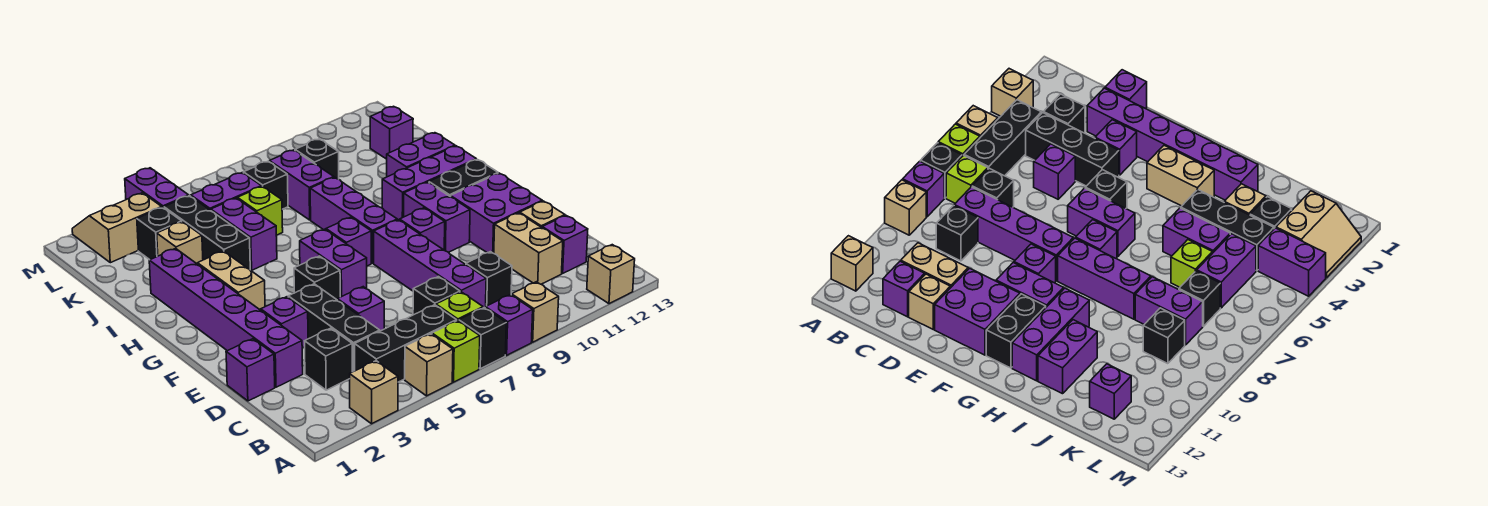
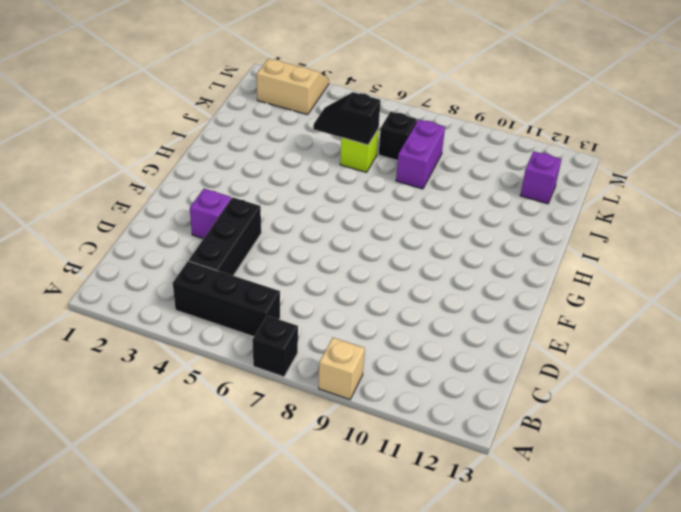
black slope J5:J6 level 2 top 6 -> none
none -> tan brick A3 level 1
none -> tan brick A5 level 1
none -> lime brick A6 level 1
none -> purple brick A8 level 1

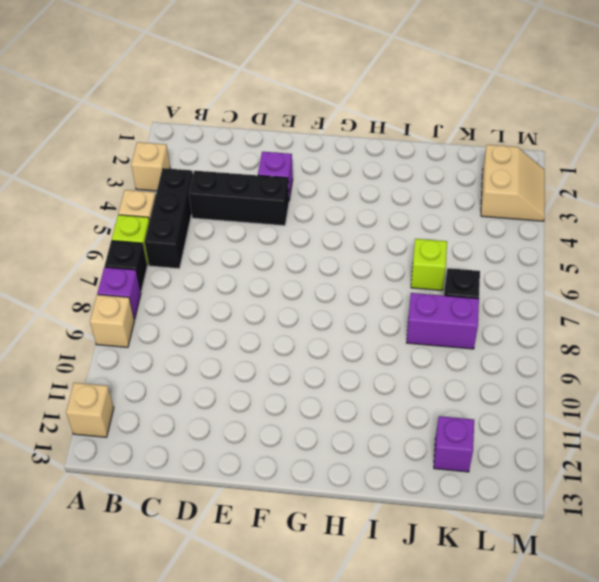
none -> lime brick B7 level 1
none -> black brick C3 level 1
none -> black brick C7 level 1
none -> purple brick C8:F8 level 1

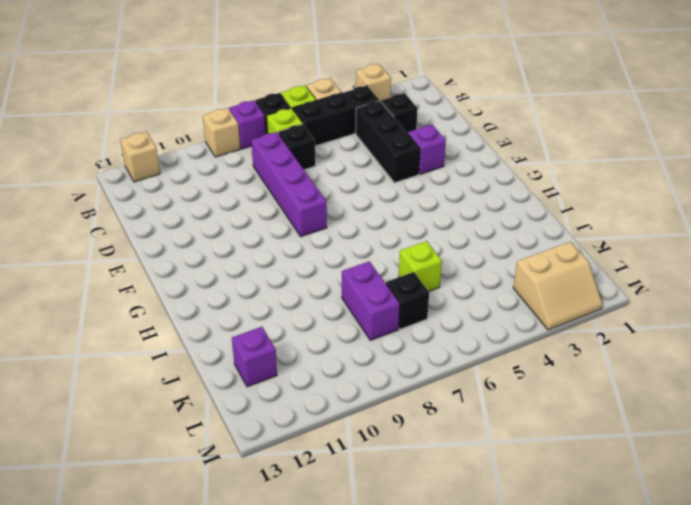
none -> black brick C9 level 1
none -> tan brick C11:D11 level 1
none -> purple brick C12 level 1
none -> purple brick D1 level 1

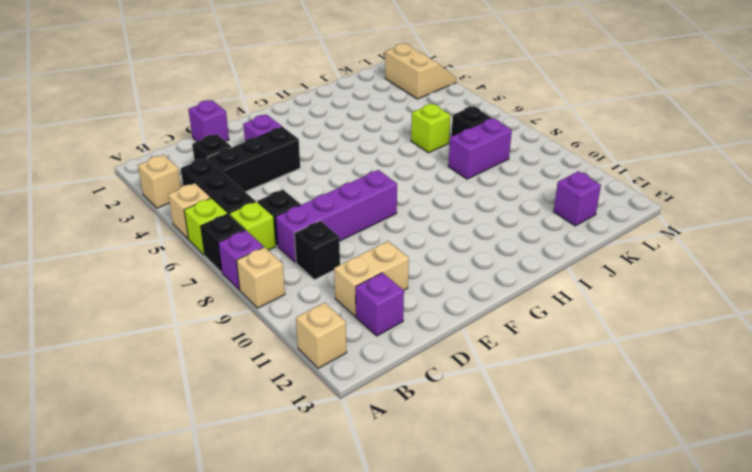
none -> purple brick D2:I2 level 1
none -> purple brick D5 level 1
none -> tan brick D12 level 1
none -> purple brick E11:F12 level 1

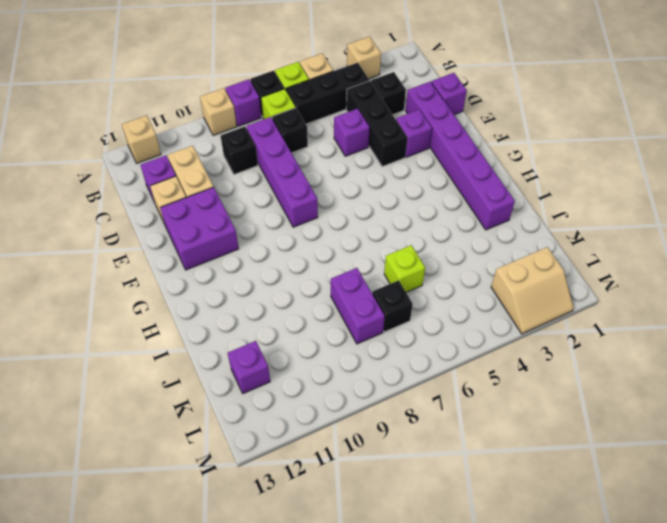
none -> black brick F5 level 1
none -> purple brick F6:G6 level 1
none -> purple brick F9 level 1
none -> purple brick F10:G10 level 1

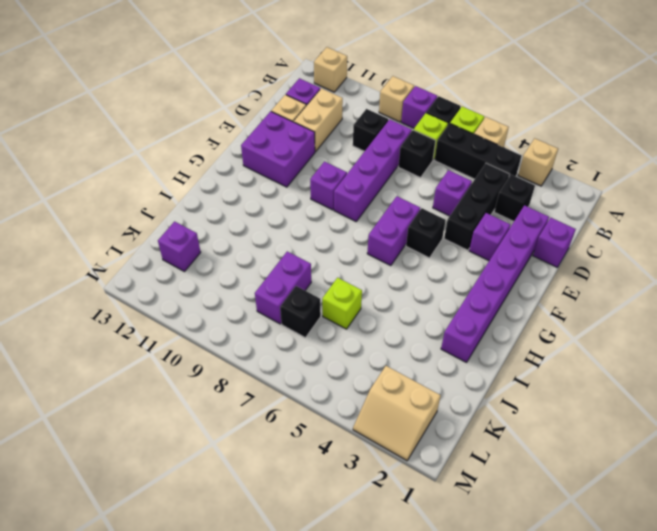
none -> purple brick F10:G10 level 1
none -> tan brick G3:H3 level 1
none -> purple brick G7 level 1
none -> purple brick G8:I8 level 1

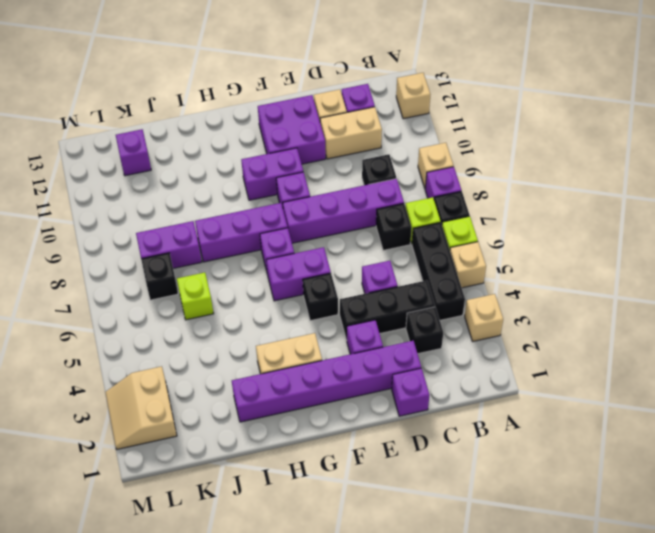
none -> black brick G11:G12 level 1
none -> purple brick H10:H12 level 1
none -> black brick I4:K4 level 1
none -> purple brick I5:J5 level 1

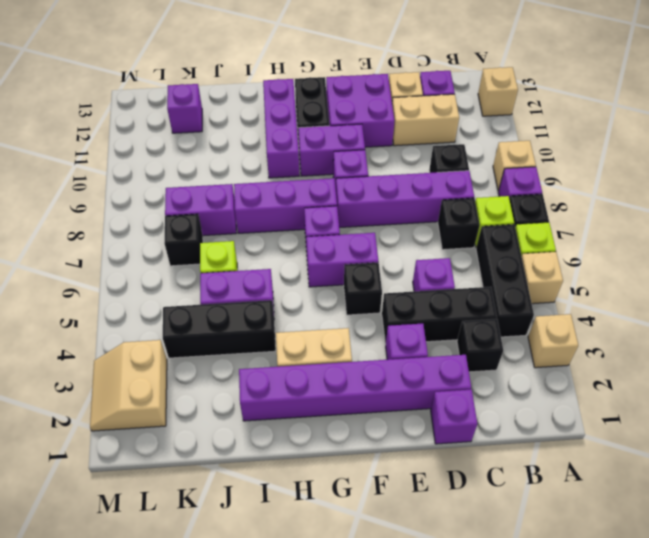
none -> purple brick I11:I12 level 1
none -> tan brick J3 level 1
none -> black brick K3 level 1
none -> purple brick K5:K6 level 1

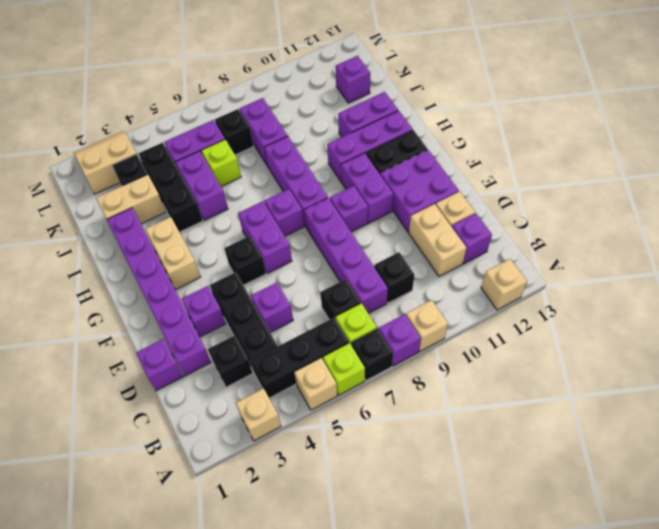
tan brick J2:J3 level 1 -> tan brick J3 level 1
none -> black brick K9 level 1
none -> purple brick L4:M4 level 1

